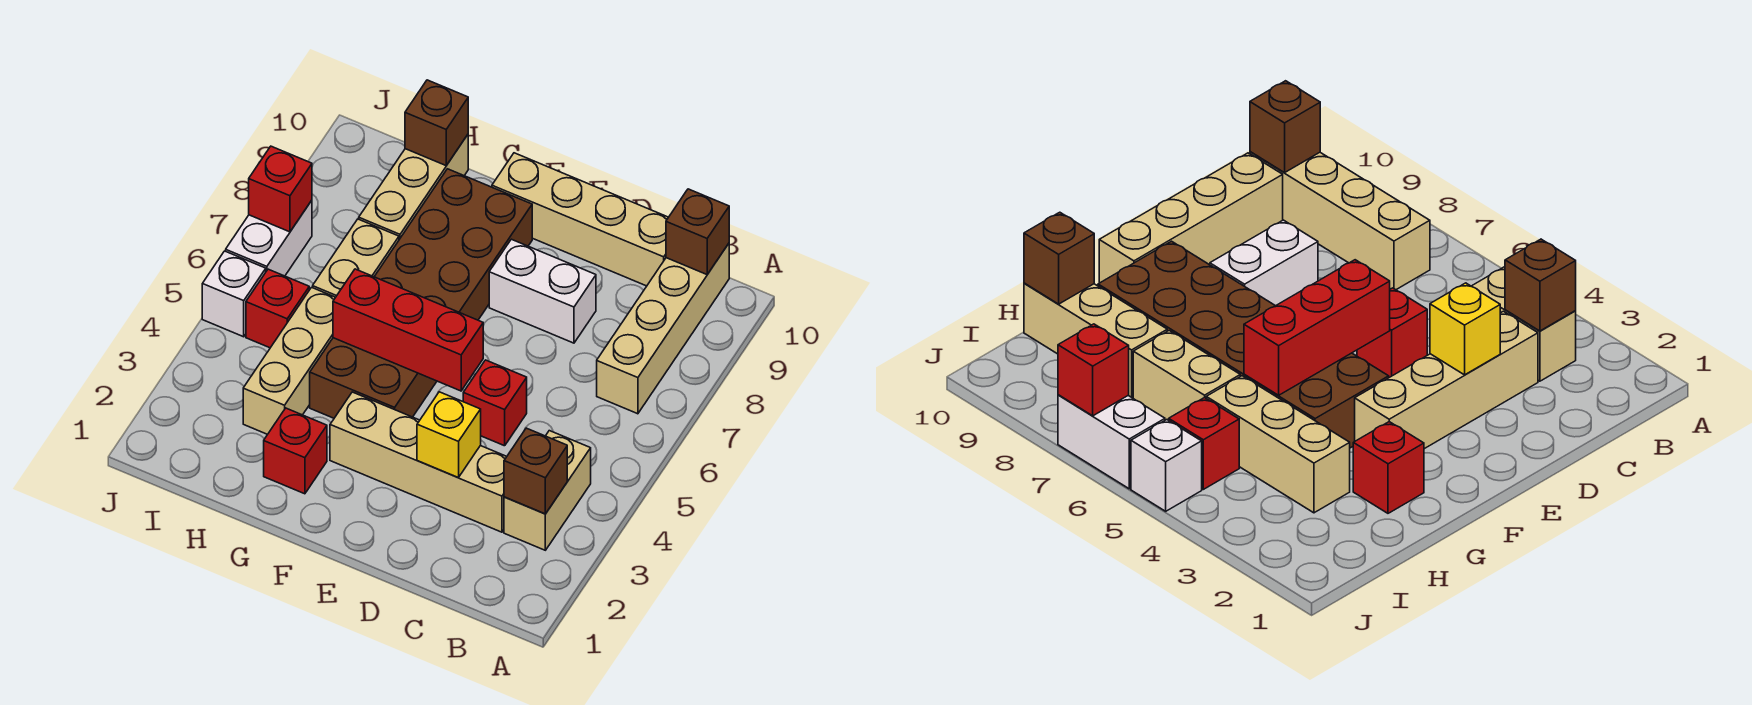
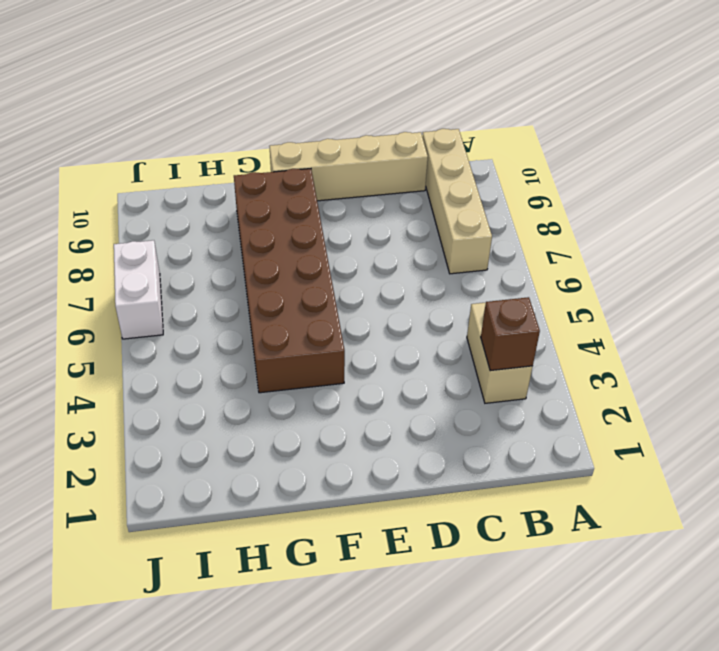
none -> tan brick C3:F3 level 1
none -> red brick D5 level 1
none -> white brick D8:E8 level 1

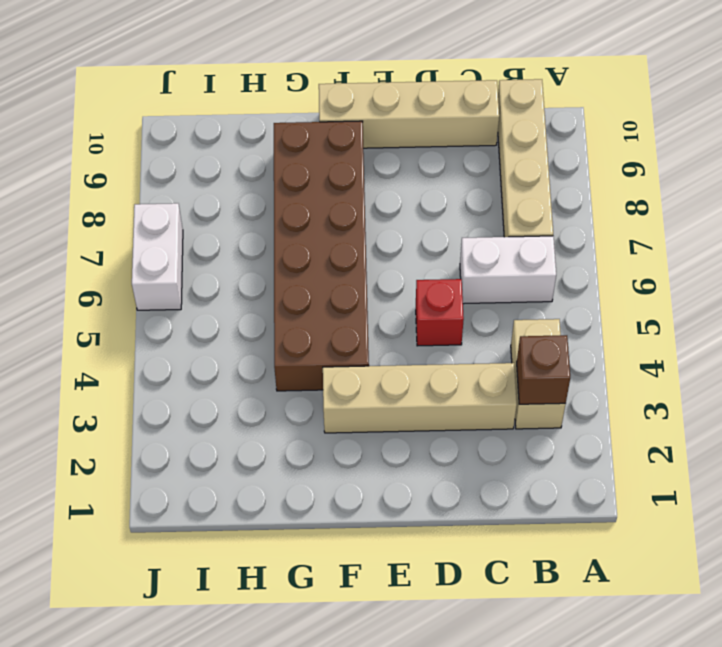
white brick B6:C6 level 1 -> white brick D8:E8 level 1
none -> red brick G2 level 1
none -> tan brick H3:H5 level 1
none -> tan brick H6:H7 level 1

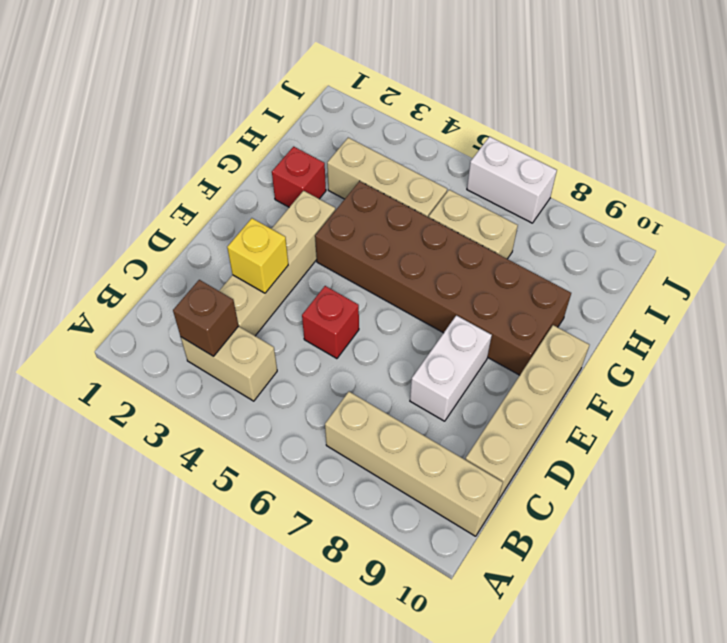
none -> tan brick H8:H10 level 1
none -> red brick I5 level 1
none -> white brick J5 level 1

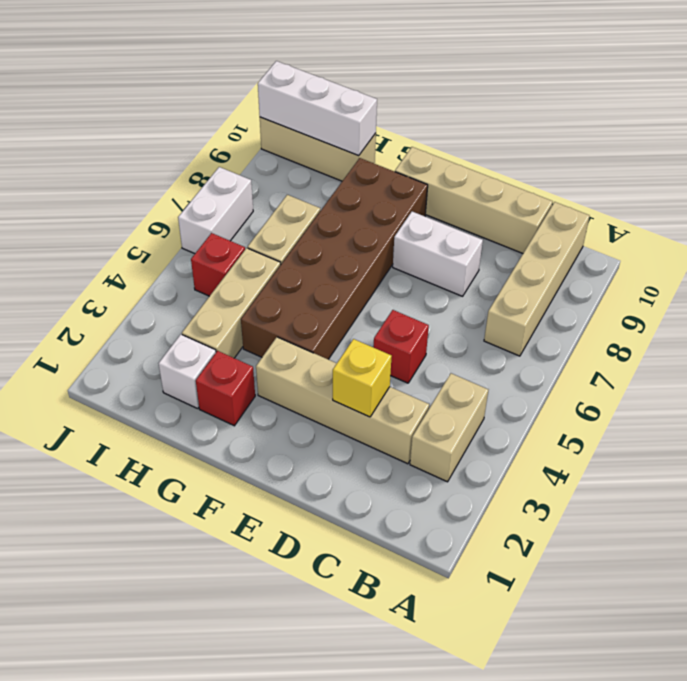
white brick H2 level 1 -> white brick J5 level 1
tan brick H10:J10 level 1 -> tan brick H8:H10 level 1
white brick H10:J10 level 2 -> brown brick H10 level 2
none -> brown brick B3 level 2
none -> brown brick B10 level 2
none -> red brick E5:G5 level 2

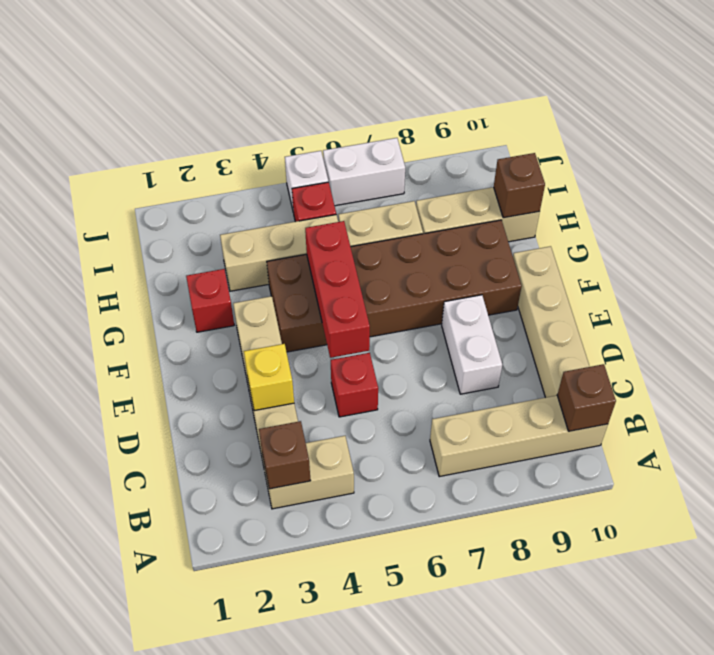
none -> red brick J7 level 2

